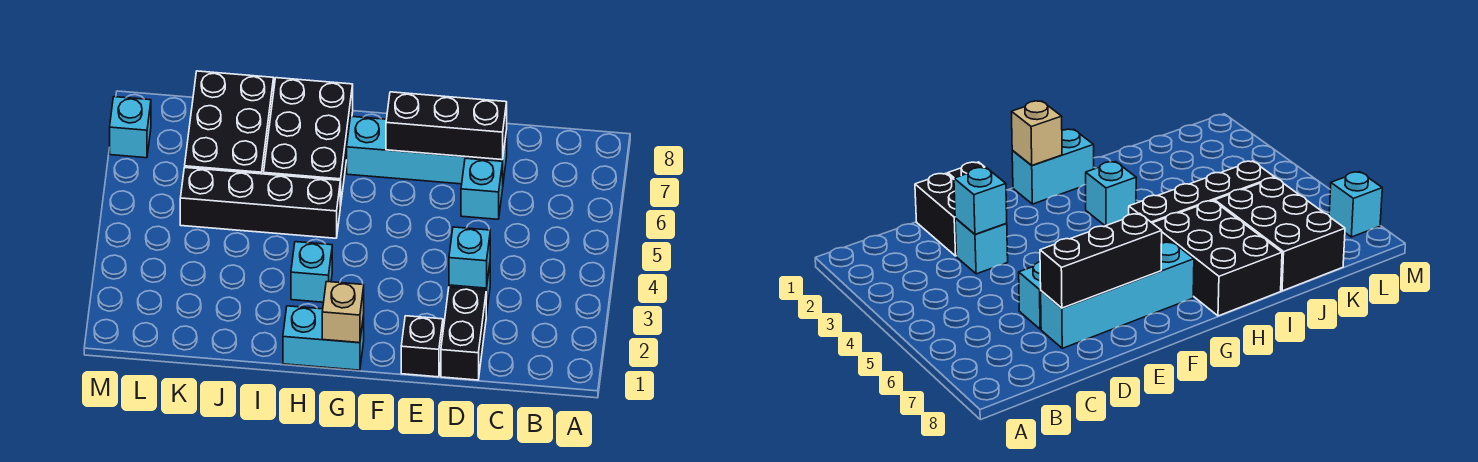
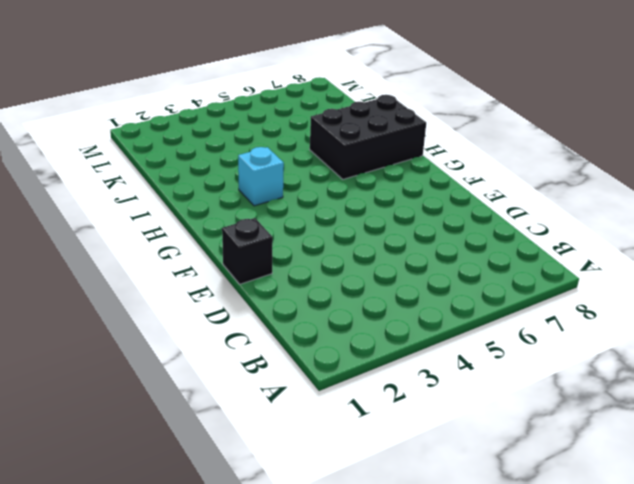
none -> black brick D1:D2 level 1
none -> cyan brick D3 level 1
none -> cyan brick D6 level 1

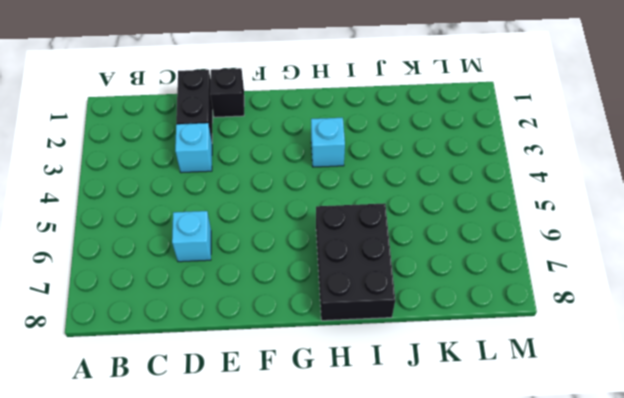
none -> cyan brick D7:G7 level 1
none -> cyan brick G1:H1 level 1
none -> black brick H5:K5 level 1

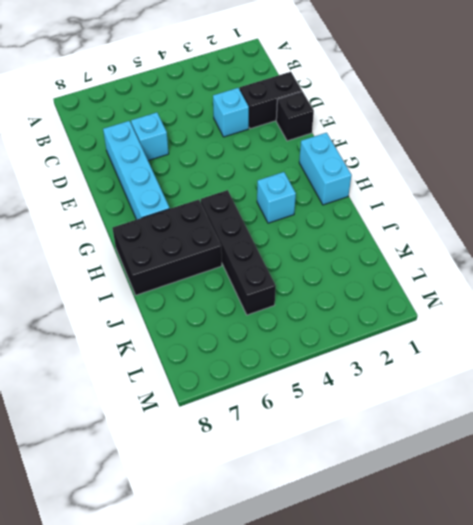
none -> black brick J6:K8 level 1
none -> cyan brick M7 level 1
none -> cyan brick D3 level 2

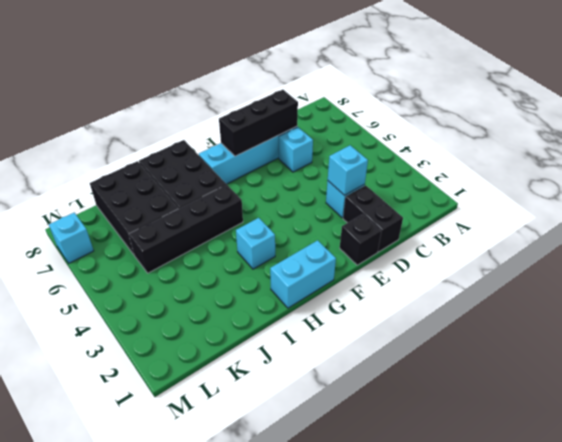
none -> tan brick G1 level 2

